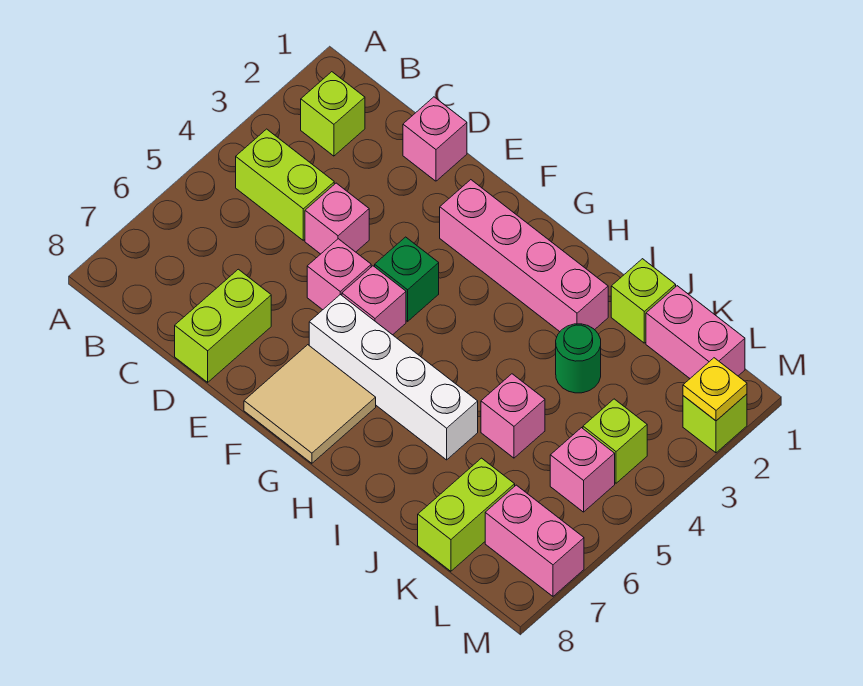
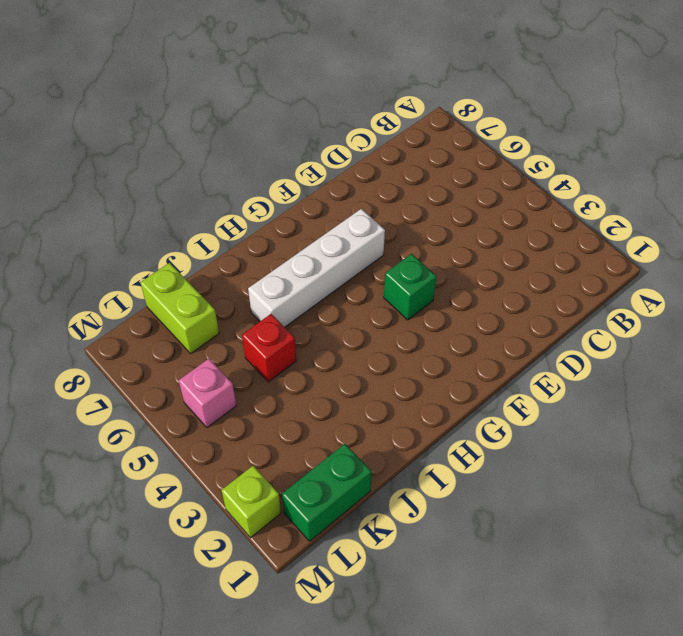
red brick J5 level 1 -> pink brick J5 level 1
green brick K1:L1 level 1 -> pink brick K1:L1 level 1
none -> lime brick B2 level 1
none -> lime brick B4:C4 level 1
none -> pink brick D1 level 1

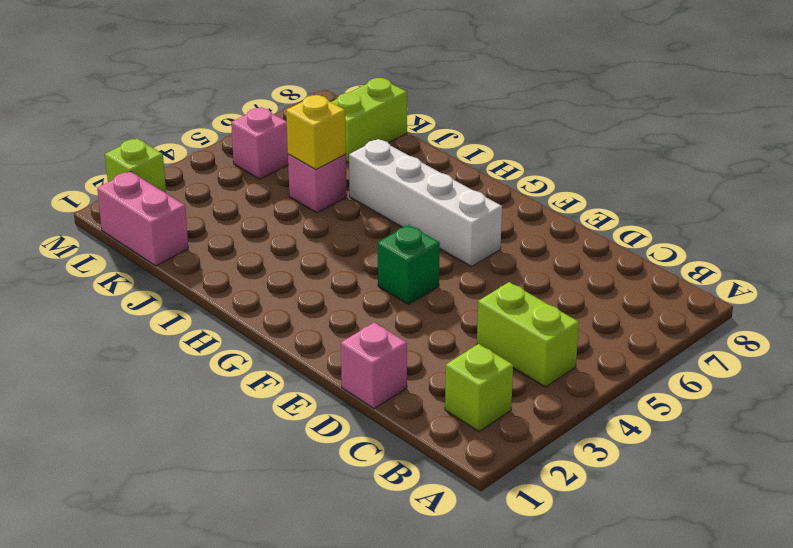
yellow brick J5 level 2 -> none
none -> pink brick D4 level 1
none -> lime brick D7:D8 level 1
none -> pink brick E5 level 1

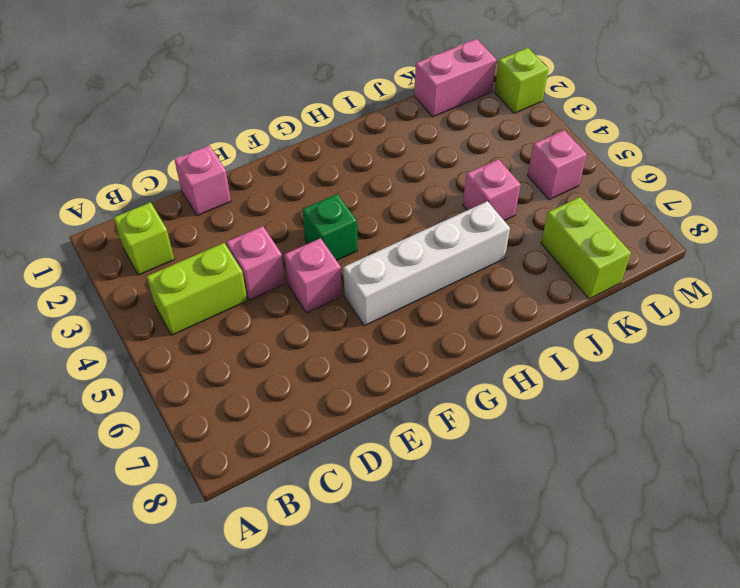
none -> lime brick D7:D8 level 1
none -> pink brick F2:I2 level 1
none -> pink brick F5 level 1

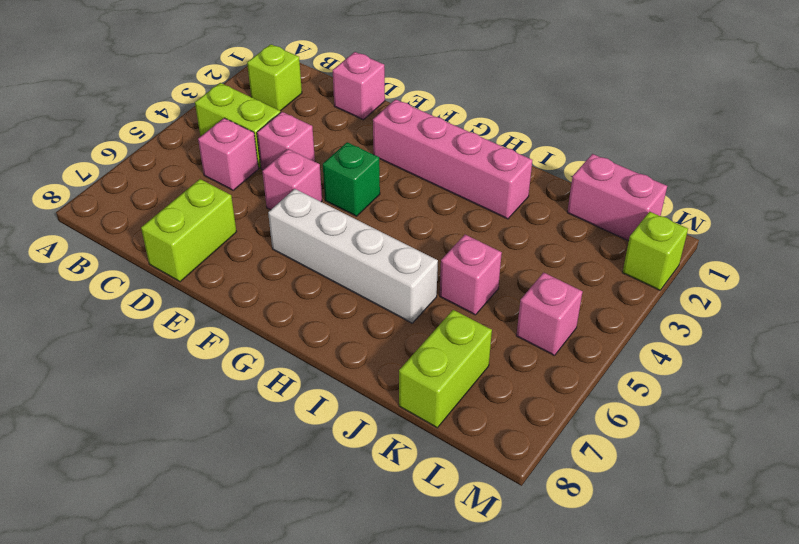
pink brick C5 level 1 -> pink brick F5 level 1
none -> tan tile F7:G8 level 1
none -> lime brick J1 level 1
none -> green round brick J3 level 1

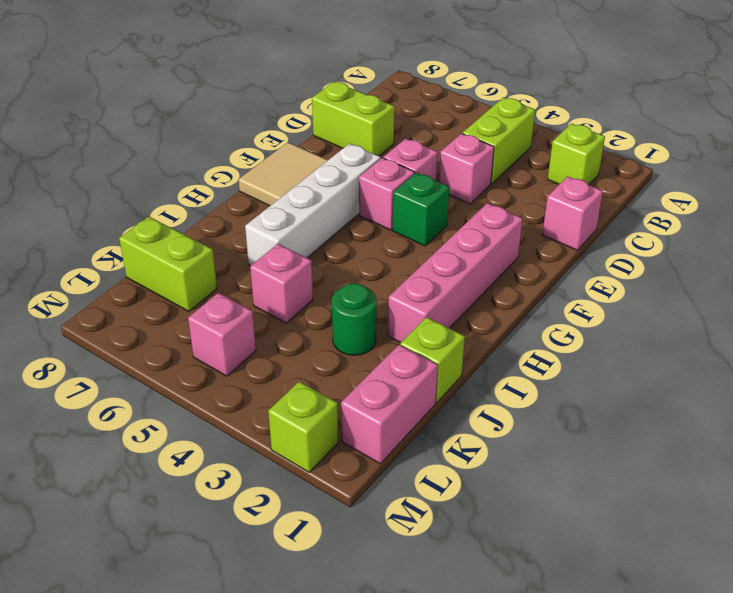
none -> lime brick L4 level 1
none -> pink brick L7:M7 level 1
none -> yellow plate M2 level 2

